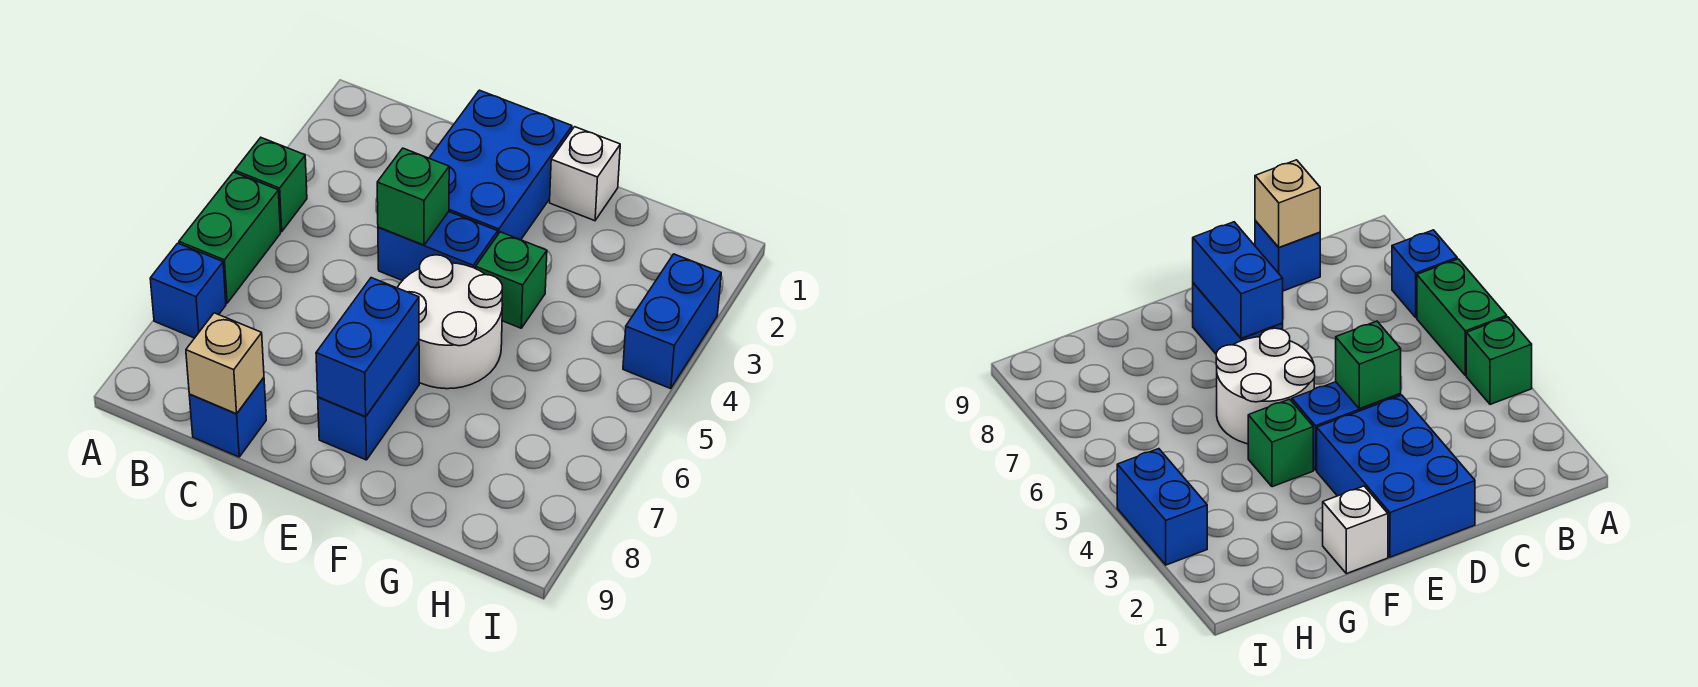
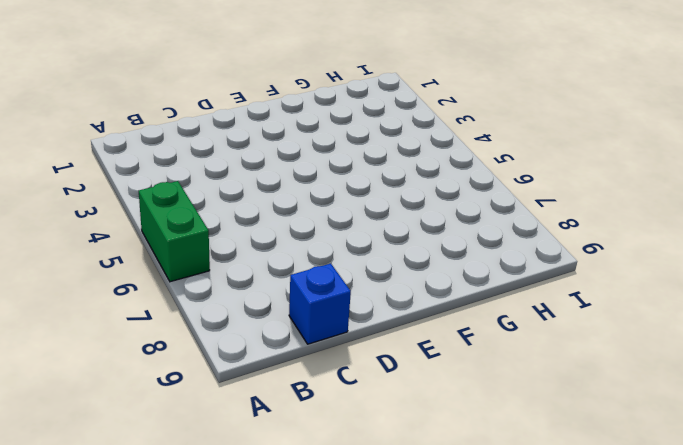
none -> green brick A4 level 1
none -> blue brick A7 level 1
none -> blue brick D1:E3 level 1

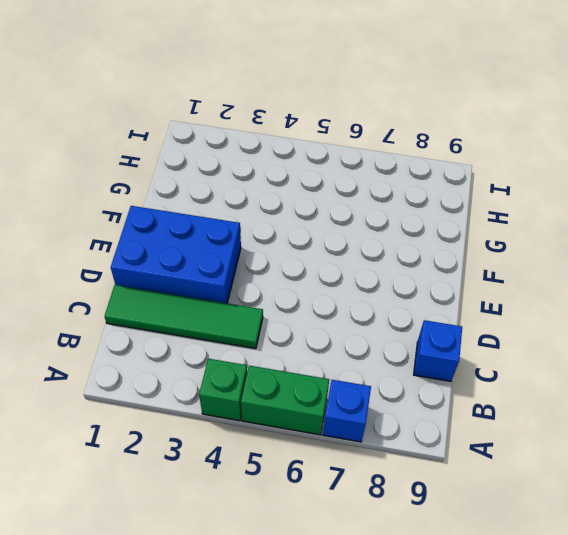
green tile C1:C4 level 1 -> none
none -> blue brick D4:E4 level 1
none -> white round brick E5:F6 level 1
none -> blue brick E7:E8 level 1

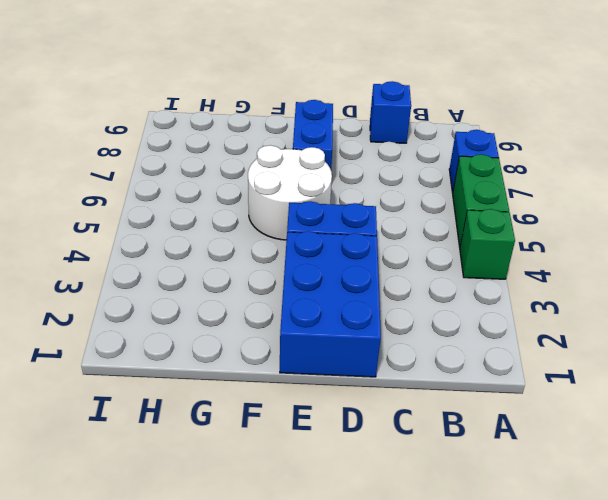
none -> white brick F1 level 1
none -> green brick F4 level 1
none -> blue brick I3:I4 level 1

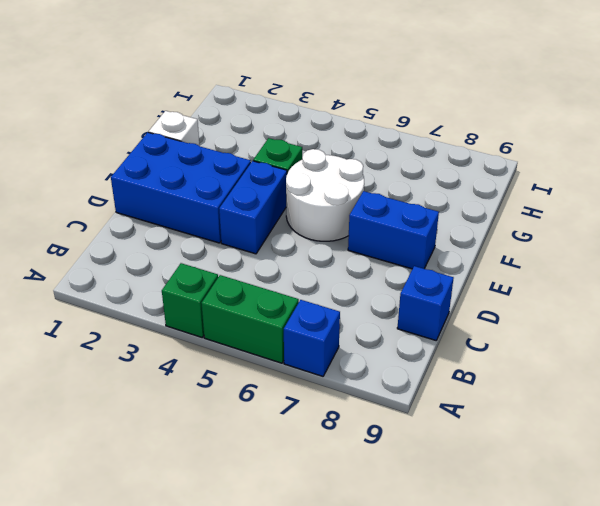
none -> blue brick I3:I4 level 1
none -> tan brick C9 level 2
none -> green brick D4 level 2

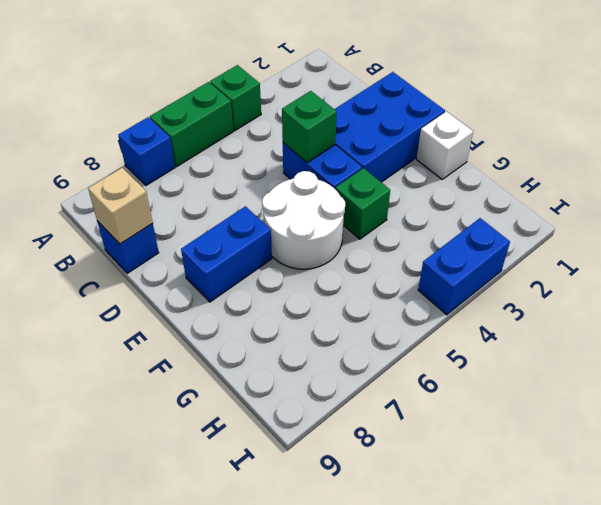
none -> blue brick E7:E8 level 2

